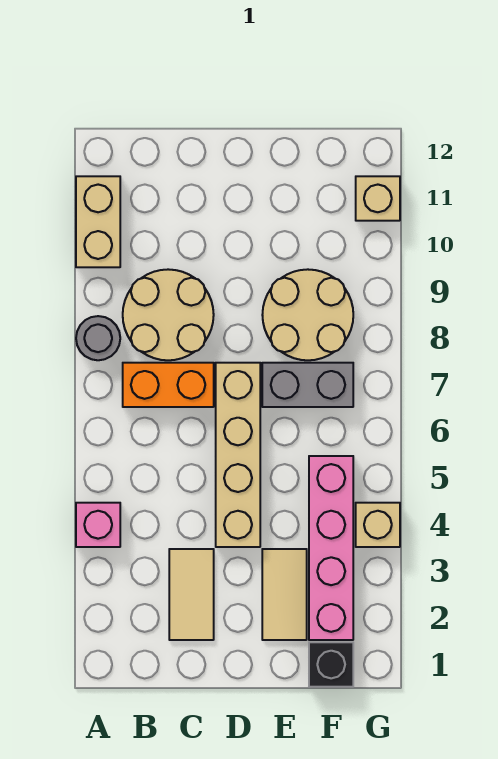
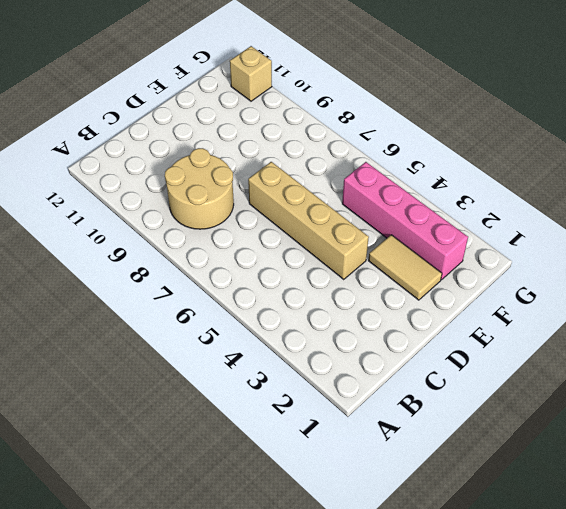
none -> pink brick A4 level 1
none -> grey round brick A8 level 1
none -> tan brick A10:A11 level 1

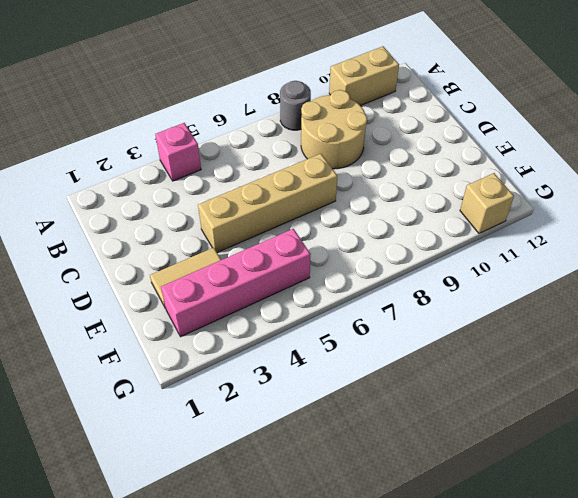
none -> orange brick B7:C7 level 1
none -> tan tile C2:C3 level 1
none -> grey brick E7:F7 level 1

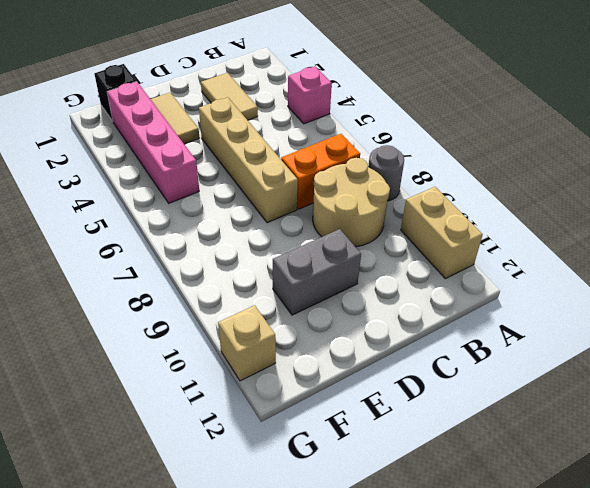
grey brick D10:E10 level 1 -> grey brick E7:F7 level 1
none -> tan round brick E8:F9 level 1
none -> tan brick G4 level 1

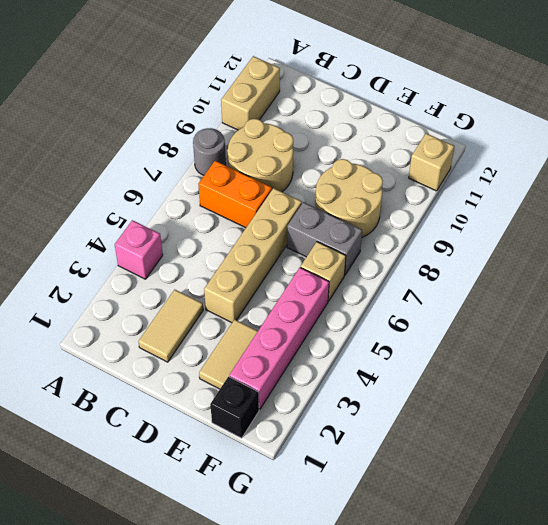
tan brick F6 level 1 -> tan brick G4 level 1

